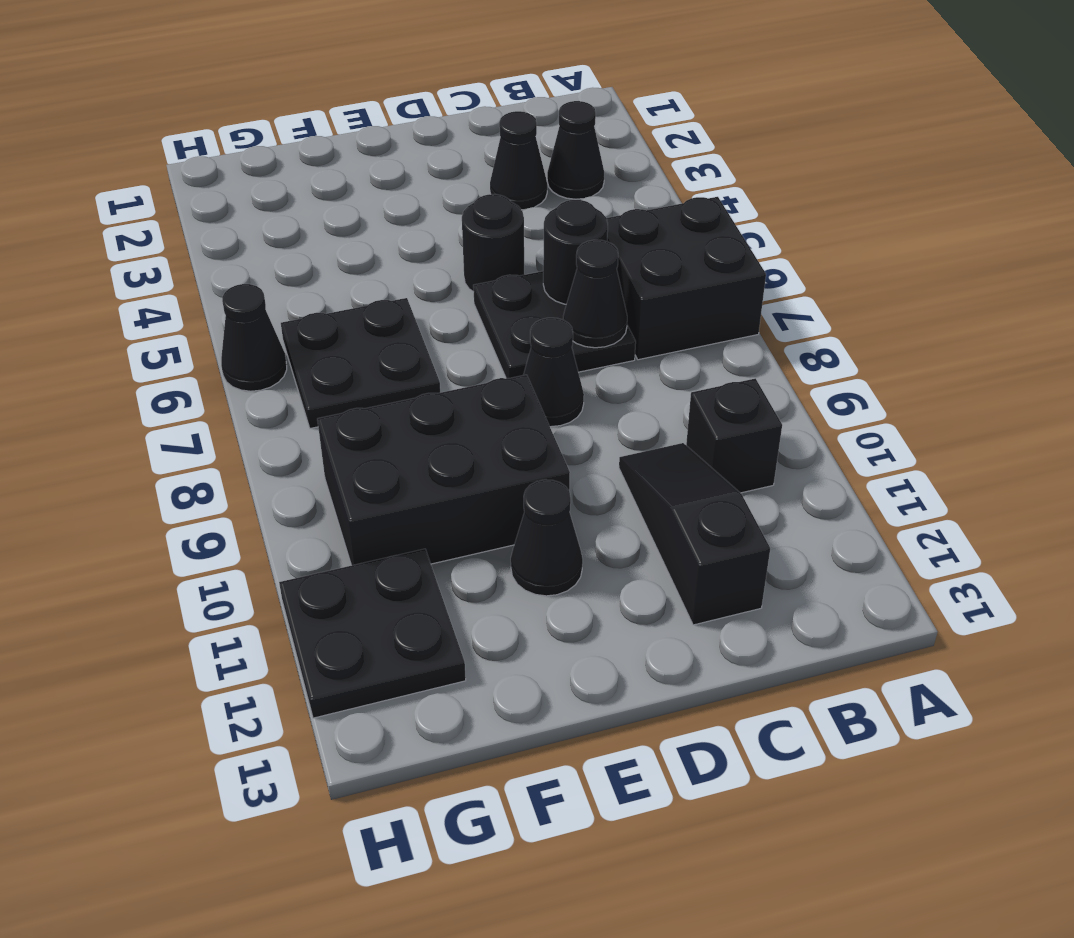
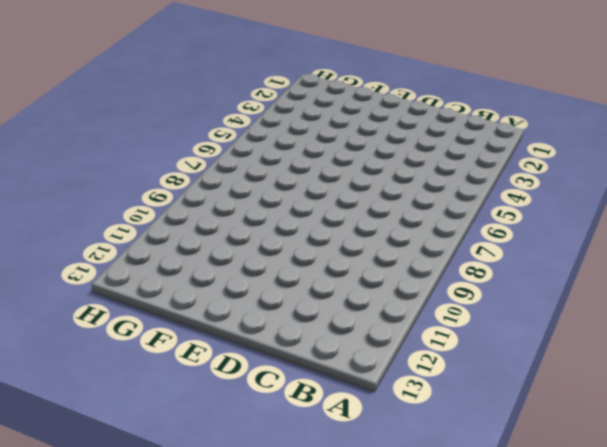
none -> black brick A6:B7 level 1
none -> black cone B3 level 1
none -> black brick B10 level 1

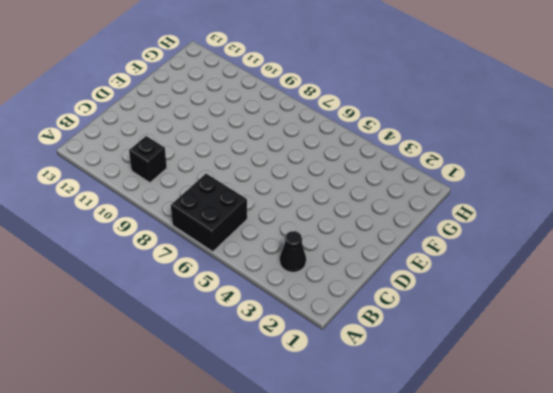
none -> black cone C3 level 1
none -> black plate C6:D7 level 1
none -> black slope C10:C12 level 1 top 12

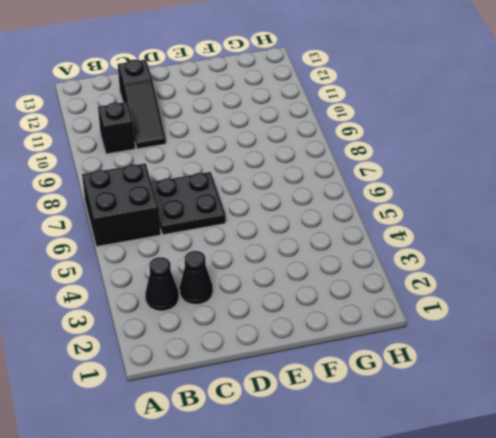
none -> black round brick D5 level 1
none -> black cone D8 level 1
none -> black brick E9:G10 level 1

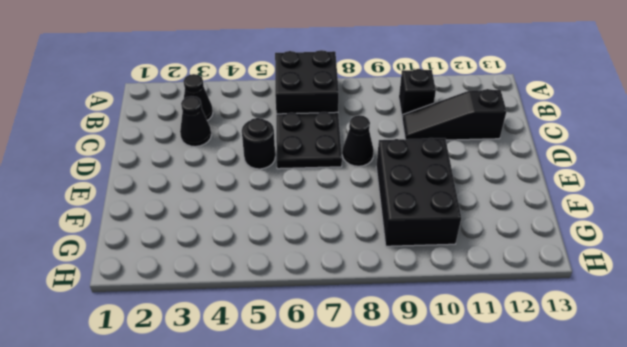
none -> black cone E11 level 1
none -> black plate F6:G7 level 1
none -> black plate G11:H12 level 1

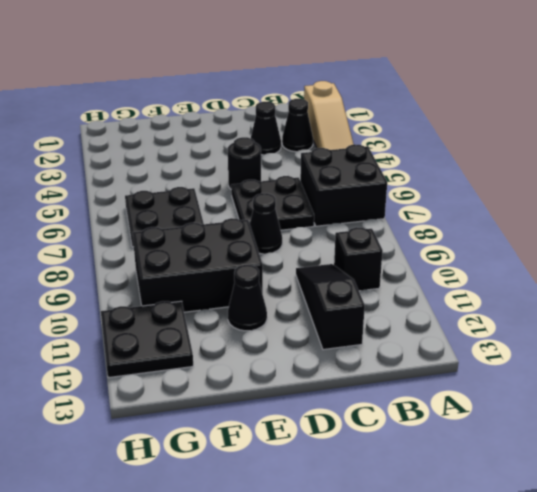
tan slope A2:A4 level 1 top 2 -> none
none -> black cone H6 level 1
none -> black round brick C6 level 2
none -> black cone C7 level 2

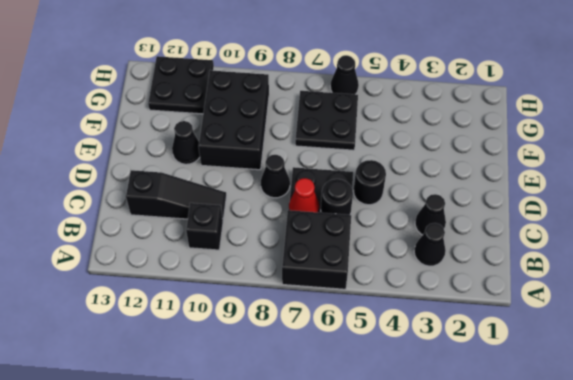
red cone C7 level 2 -> black cone C7 level 2

